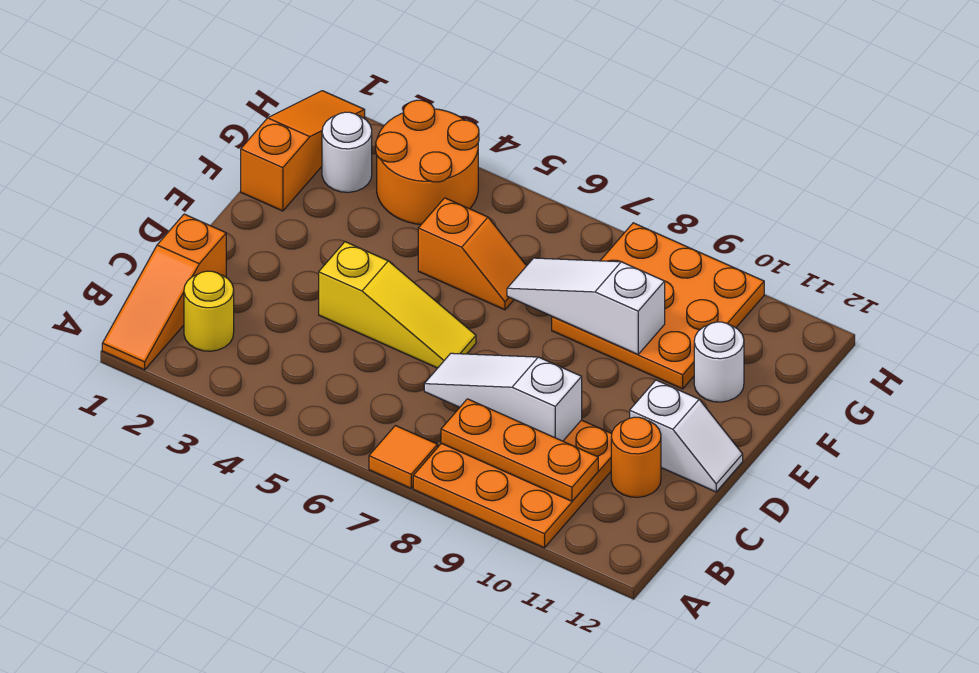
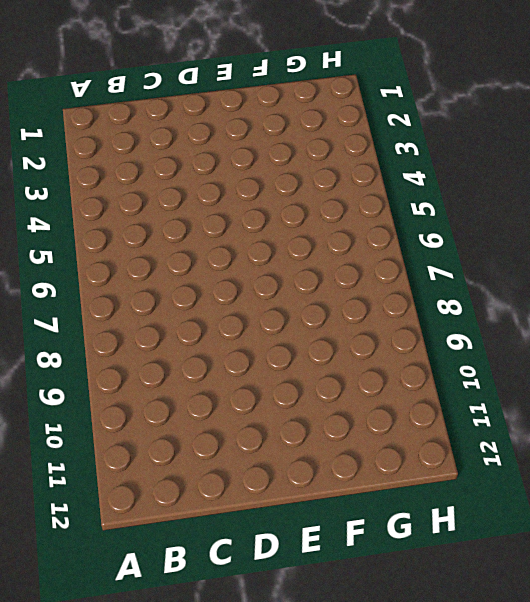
none -> orange slope A1:C1 level 1 top C
none -> orange tile A7 level 1
none -> orange plate A8:C10 level 1

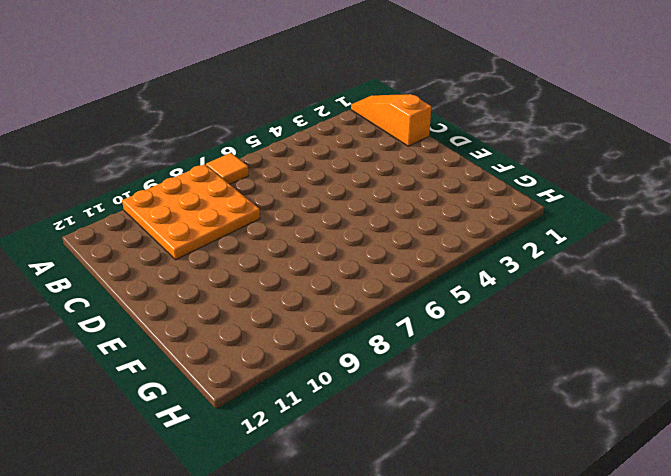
none -> yellow round brick B2 level 1
none -> orange round brick C11 level 1
none -> yellow slope D4:D6 level 1 top 4

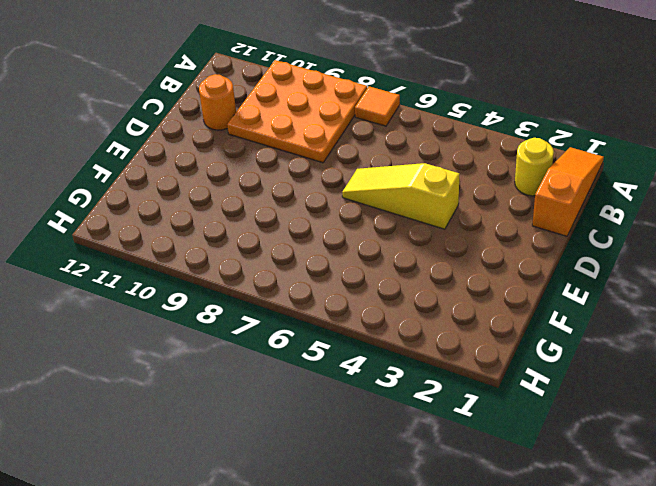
none -> white slope D11:D12 level 1 top 11
none -> orange slope F1:H1 level 1 top F
none -> orange slope F5:F6 level 1 top 5

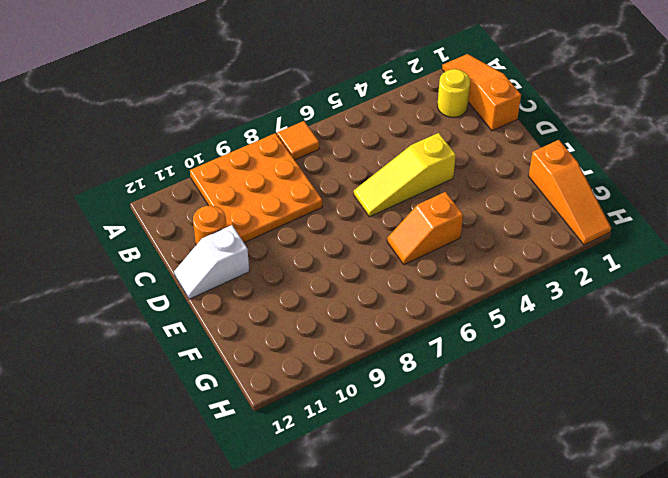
none -> orange plate F8:H10 level 1
none -> white round brick F11 level 1
none -> white round brick G2 level 1

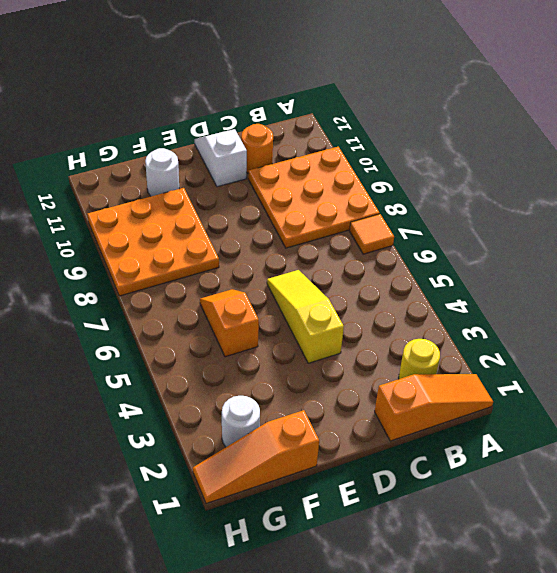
none -> orange round brick G3:H4 level 1
none -> orange plate B8:B10 level 2
none -> white slope C7:C9 level 2 top 9

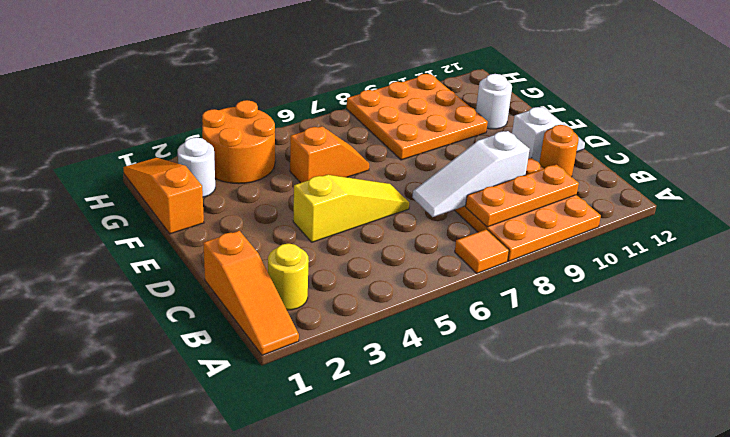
none -> white slope F7:F9 level 2 top 9

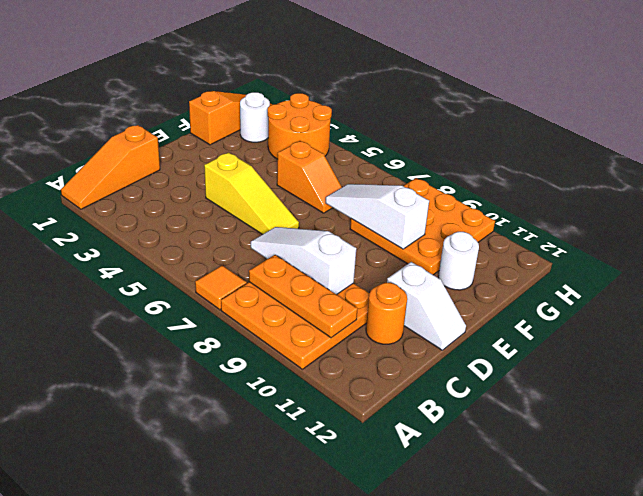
none -> yellow round brick B2 level 1

